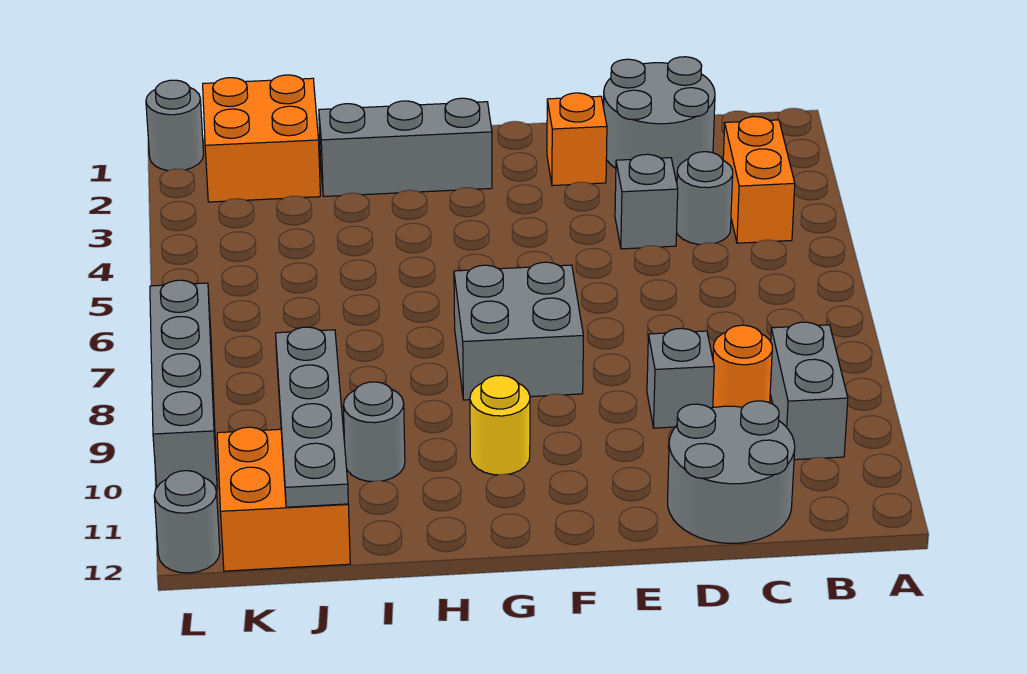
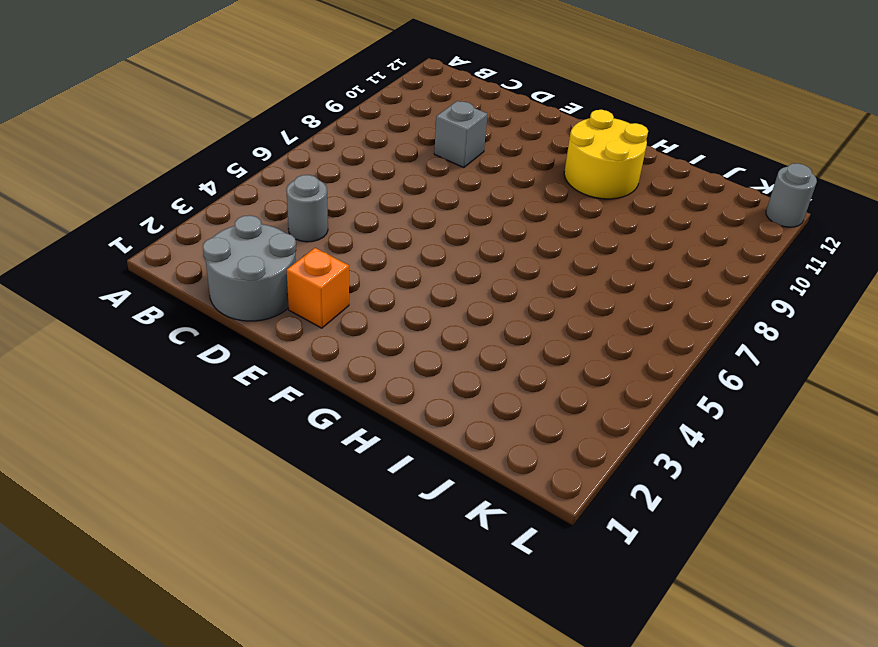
yellow round brick G10:H11 level 1 -> yellow round brick G10 level 1
none -> orange brick B3:B4 level 1
none -> grey brick B9:B10 level 1
none -> orange round brick C9 level 1

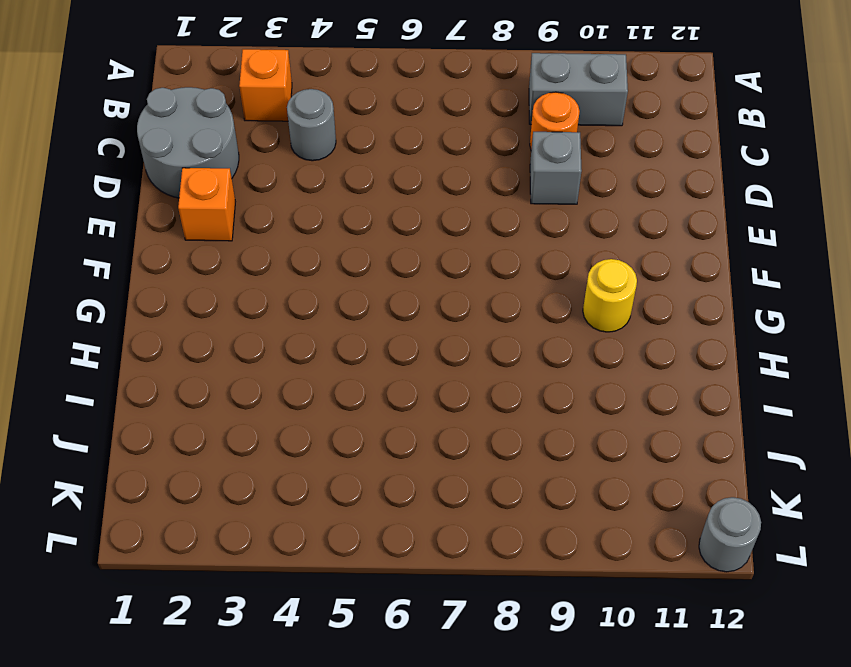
orange brick B3 level 1 -> orange brick B3:B4 level 1
none -> grey round brick C11:D12 level 1
none -> grey brick D4 level 1
none -> grey brick F7:G8 level 1

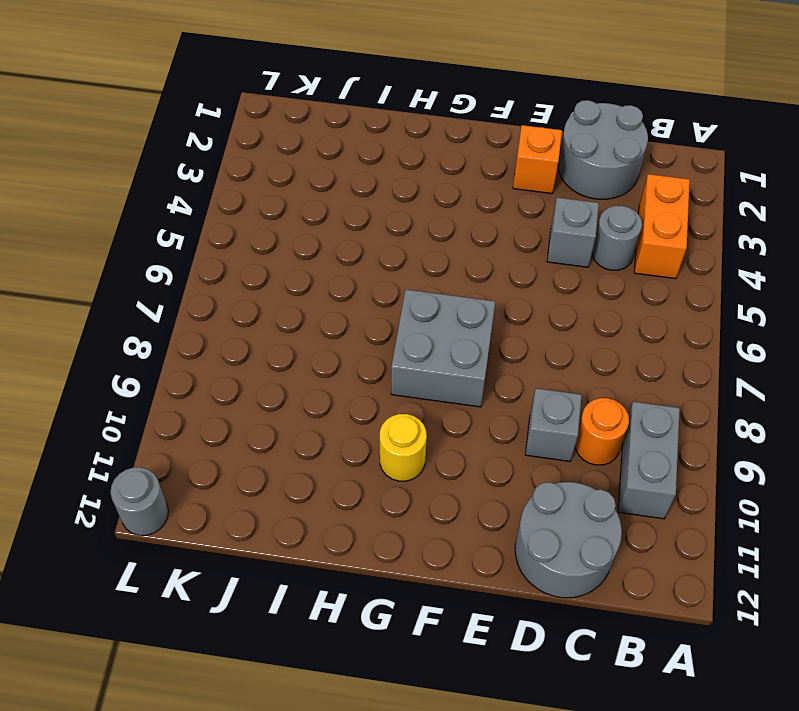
none -> grey brick G2:I2 level 1
none -> grey round brick I10 level 1
none -> orange brick J1:K2 level 1

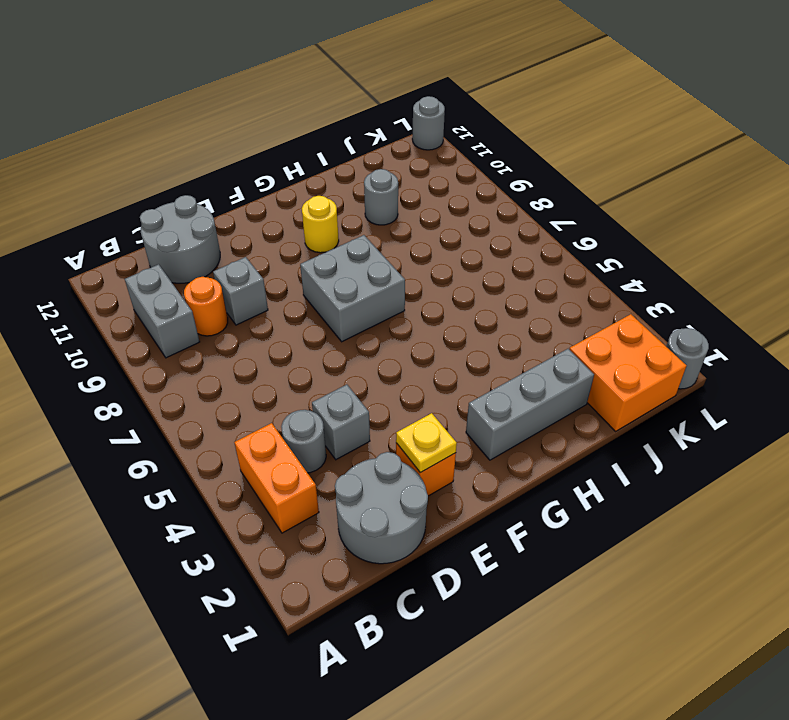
yellow plate E2 level 2 -> none
none -> orange brick J11:K12 level 1
none -> grey brick L7:L10 level 1
none -> grey plate J9:J12 level 2

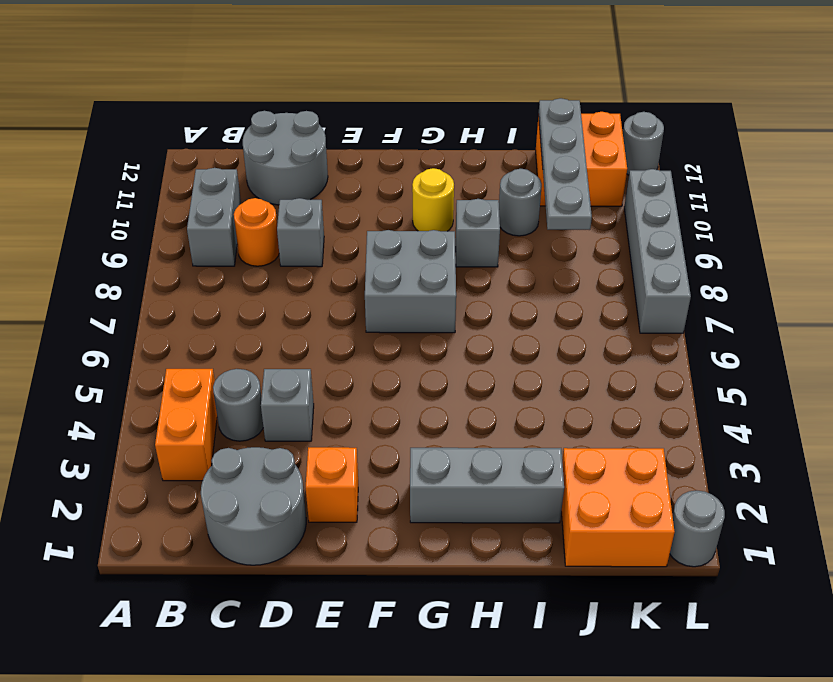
grey brick H9 level 1 -> none

